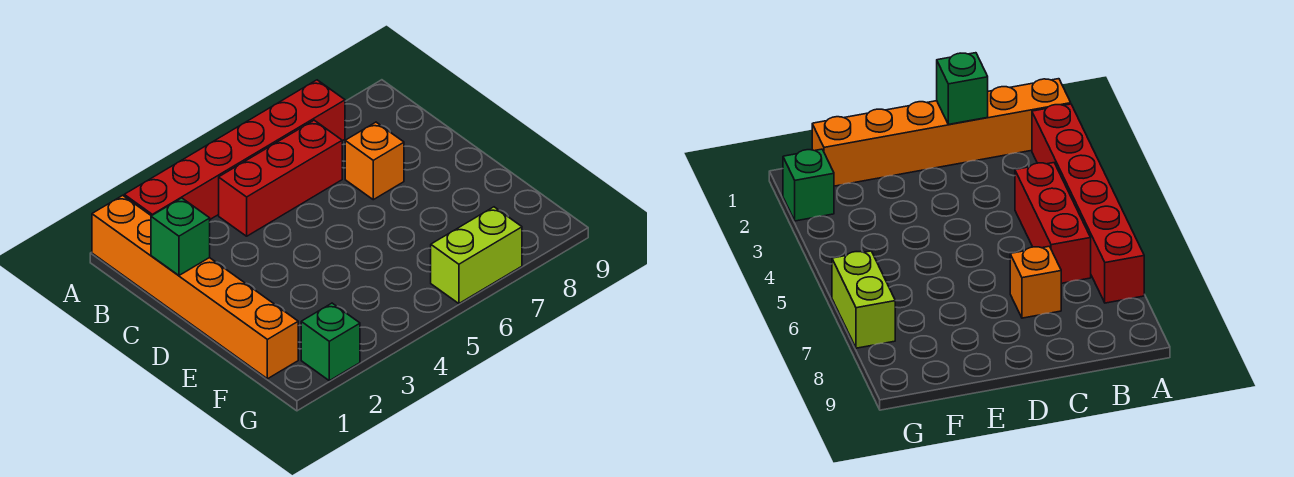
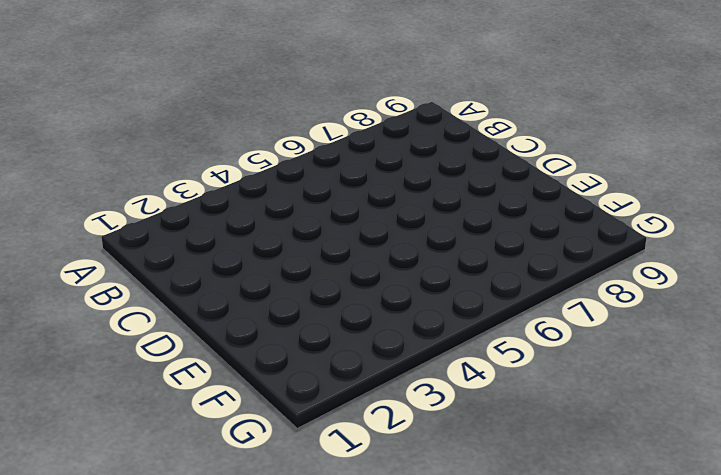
none -> orange brick A1:F1 level 1
none -> red brick A2:A7 level 1

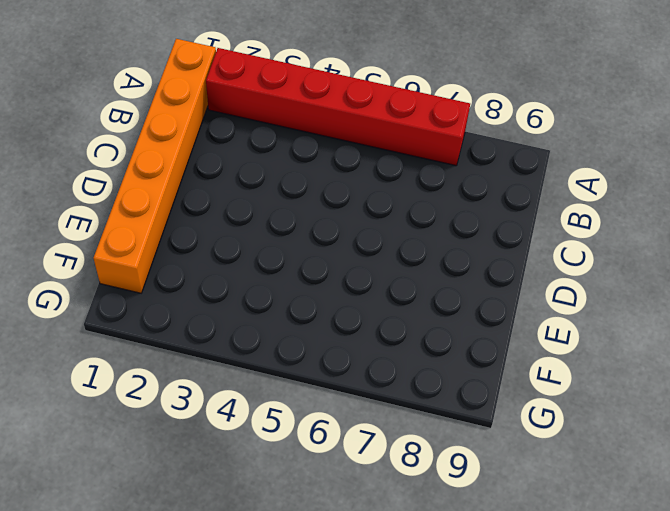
none -> red brick B4:B6 level 1
none -> orange brick C7 level 1

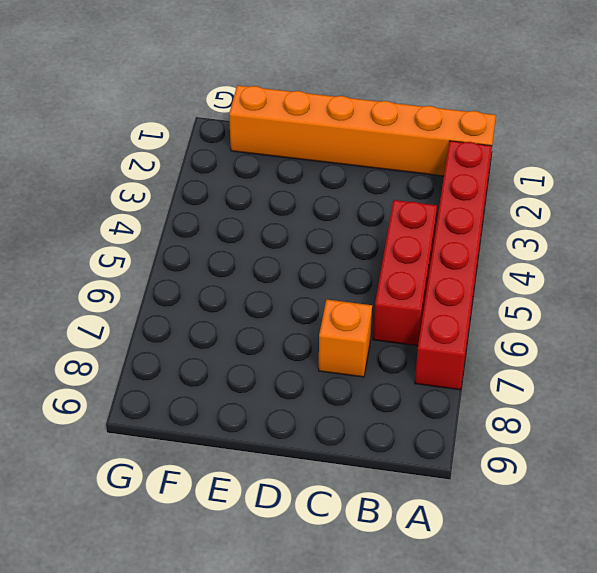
none -> green brick G2 level 1
none -> lime brick G6:G7 level 1

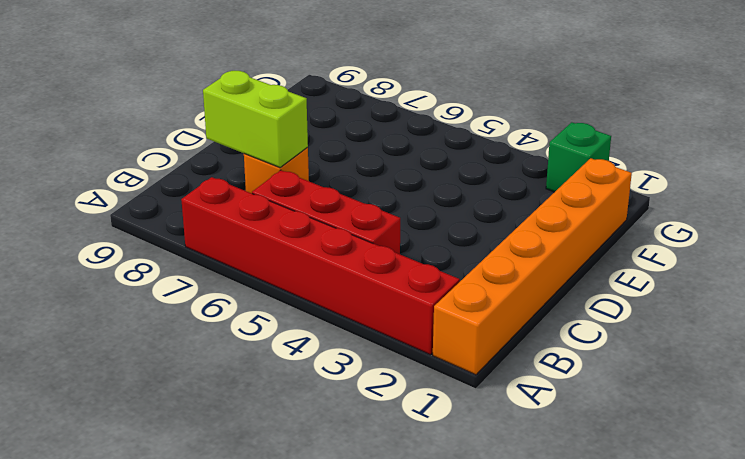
lime brick C7:C8 level 2 -> lime brick G6:G7 level 1
none -> green brick C1 level 2

